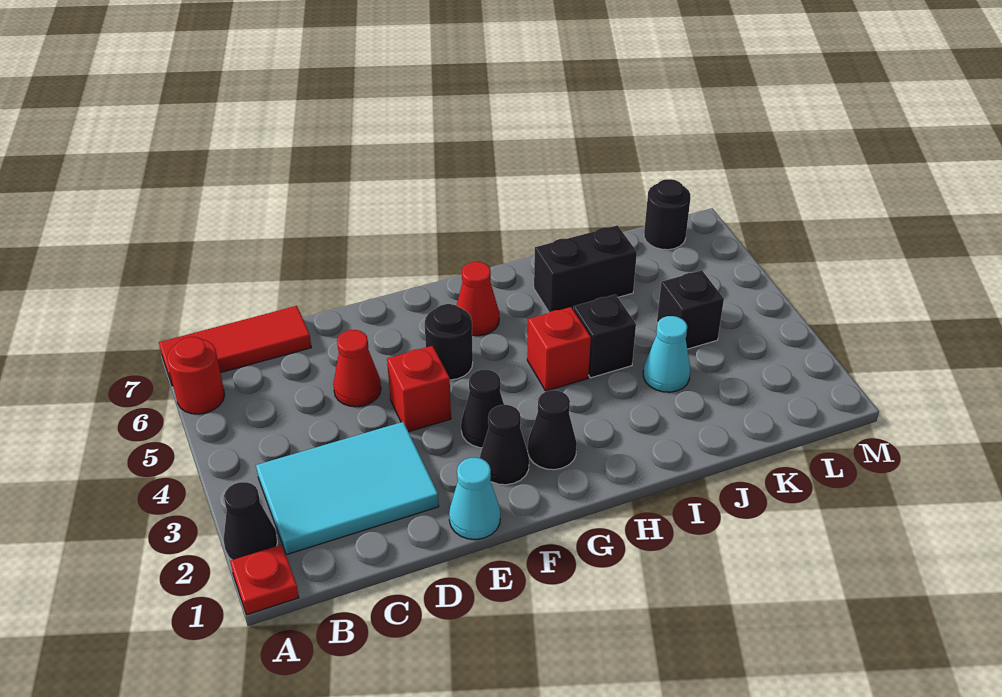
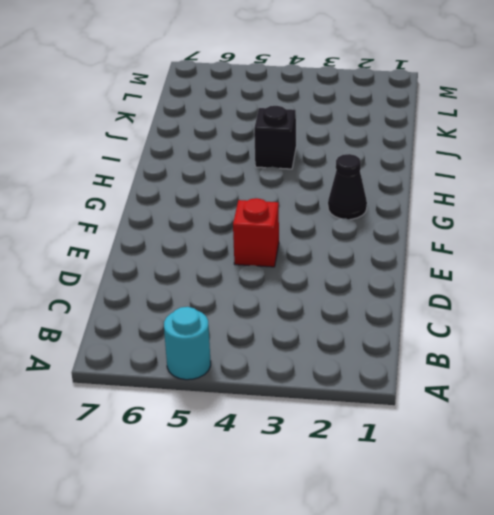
cyan round brick A5 level 1 -> none
none -> red plate A1 level 1
none -> black cone A2 level 1
none -> red round brick A6 level 1

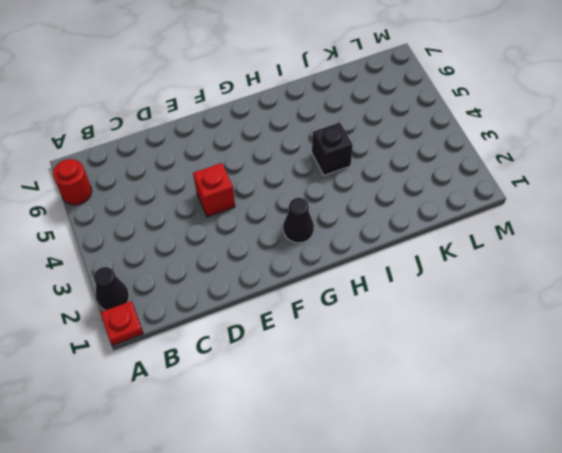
none -> red tile A7:C7 level 1
none -> cyan tile B2:D3 level 1
none -> red cone D5 level 1

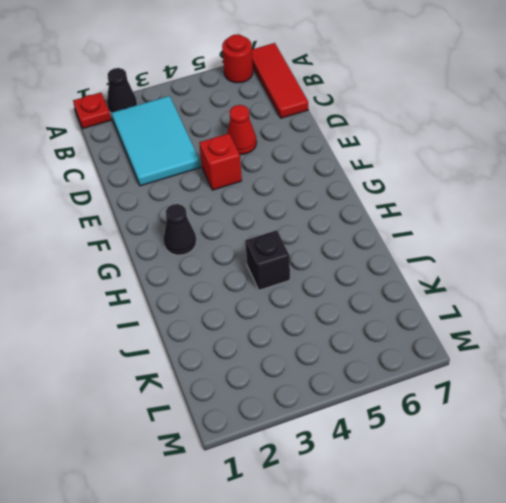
none -> cyan cone E1 level 1
none -> black cone F2 level 1
none -> black cone F3 level 1

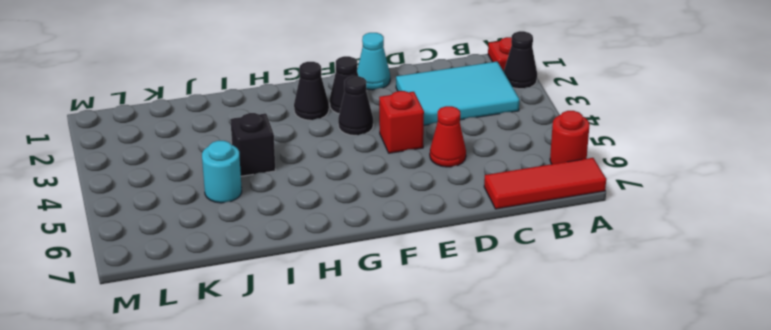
cyan round brick J5 level 1 -> none
none -> black round brick F5 level 1
none -> red cone G6 level 1
none -> red brick H4 level 1

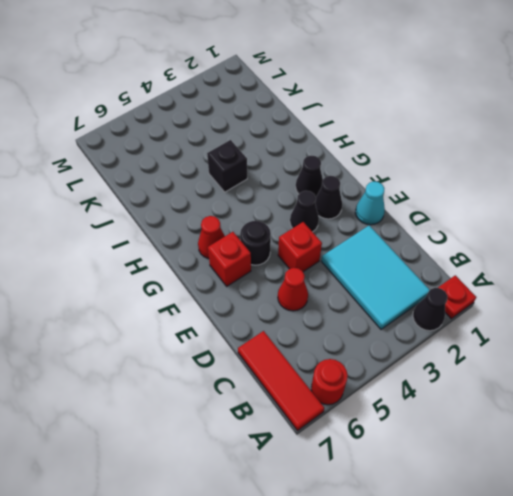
red brick F6 level 1 -> red brick H4 level 1
none -> black brick I6:J6 level 1
none -> cyan cone J3 level 1
none -> black brick K4 level 1

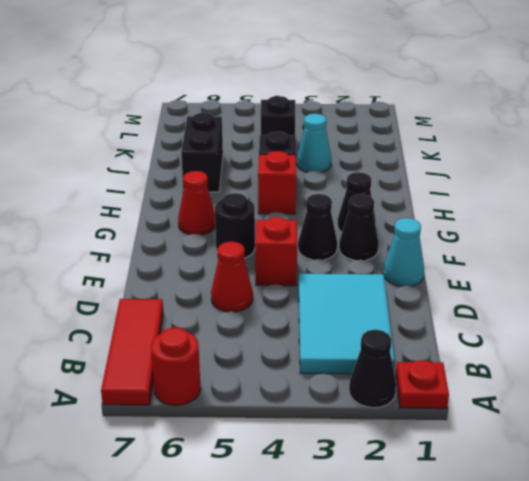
none -> black round brick L7 level 1

